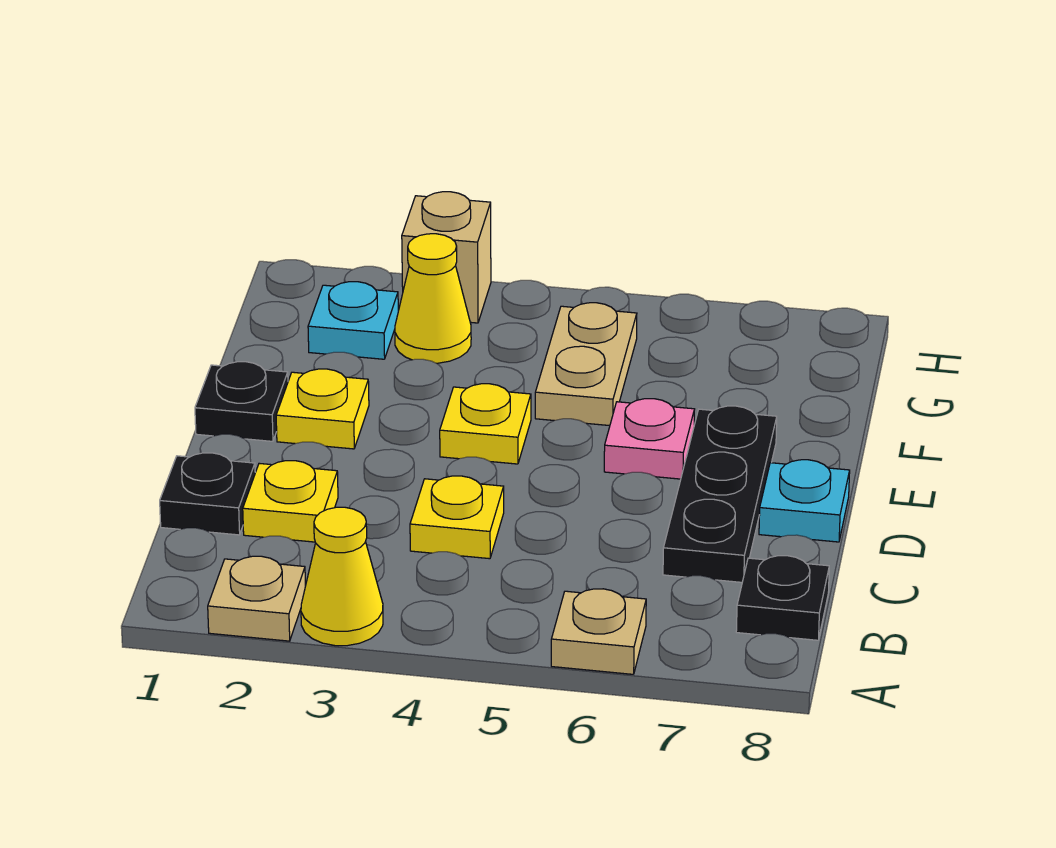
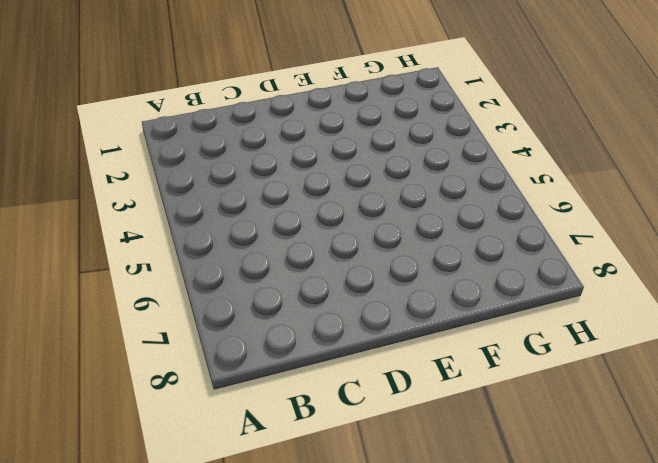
none -> tan plate A2 level 1
none -> yellow cone A3 level 1
none -> tan plate A6 level 1

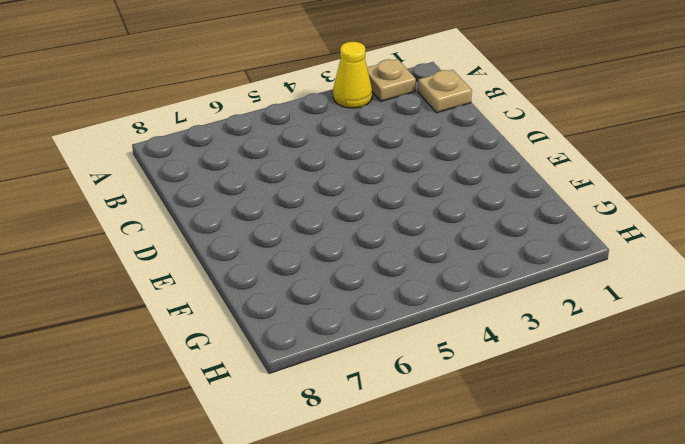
tan plate B1 level 1 -> tan plate A6 level 1
none -> black plate B8 level 1
none -> black plate C1 level 1
none -> yellow plate C2 level 1

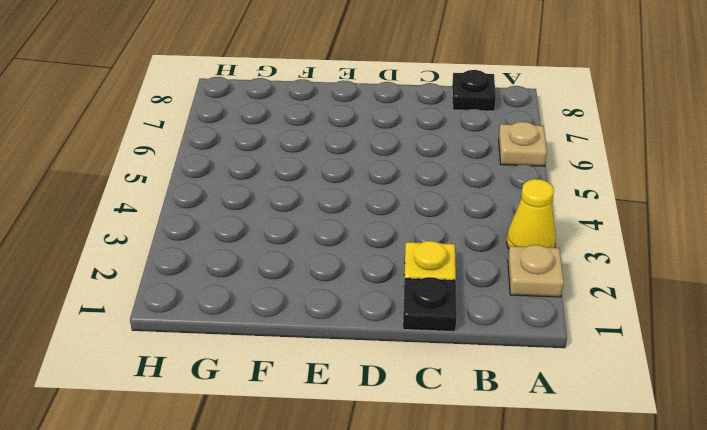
none -> yellow plate C4 level 1
none -> black plate C7:E7 level 1
none -> cyan plate D8 level 1

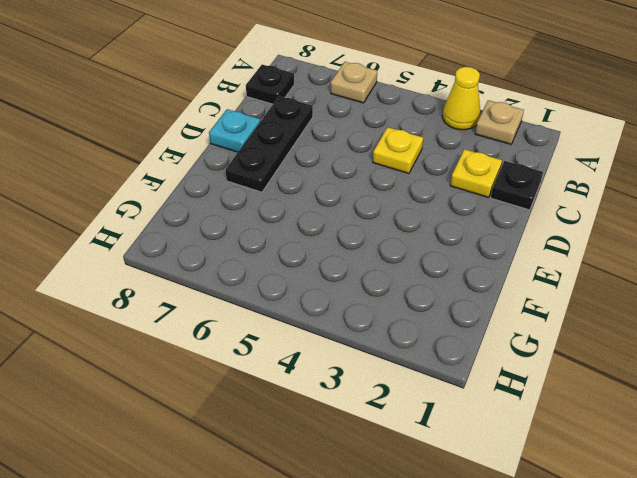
none -> black plate E1 level 1
none -> yellow plate E2 level 1
none -> yellow plate E4 level 1

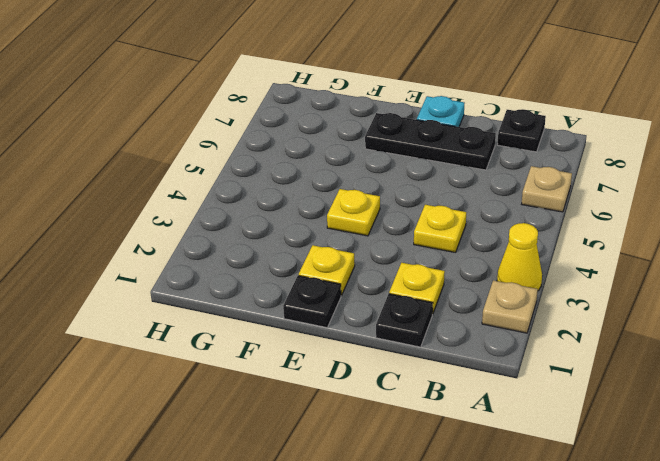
none -> pink plate E6 level 1
none -> tan plate F5:G5 level 1
none -> cyan plate G2 level 1

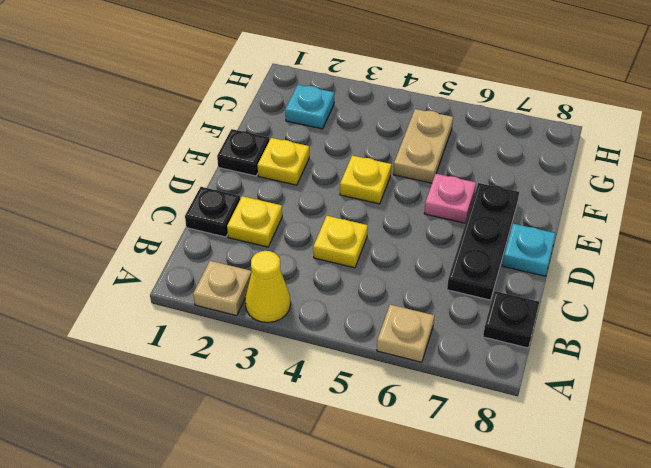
none -> yellow cone G3 level 1
none -> tan brick H3 level 1

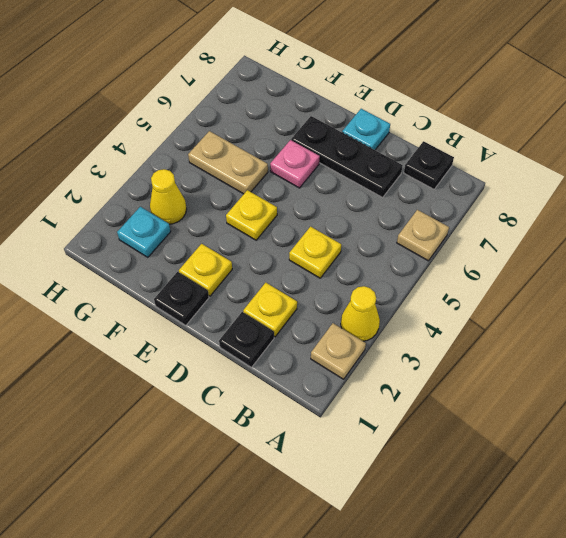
none -> tan brick H3 level 1

